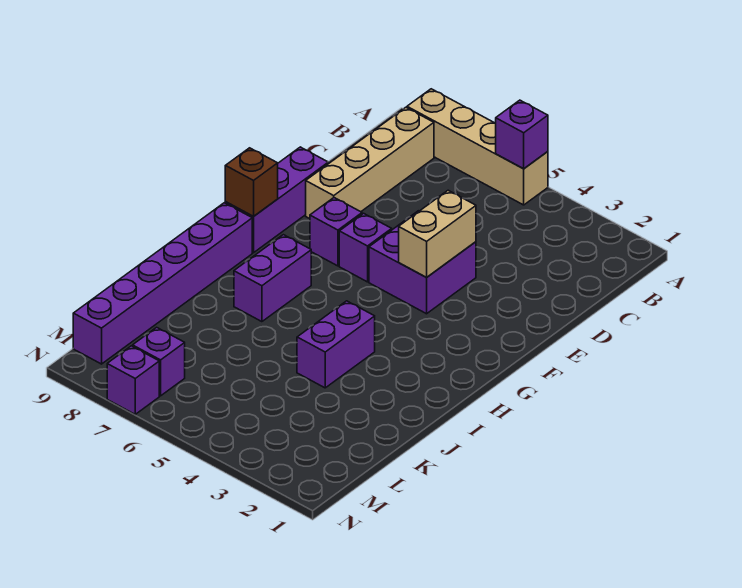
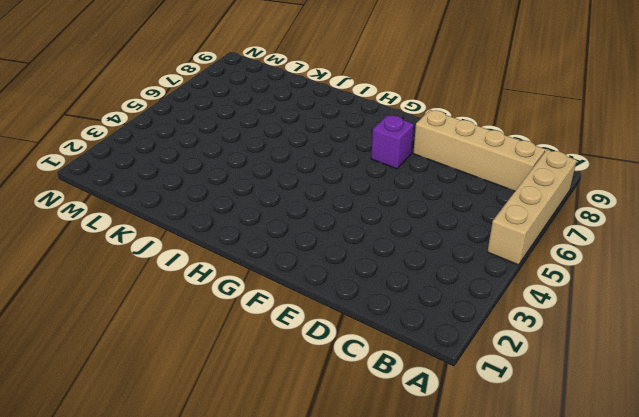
none -> purple brick E4:F5 level 1
none -> purple brick E9:G9 level 1
none -> purple brick F6 level 1

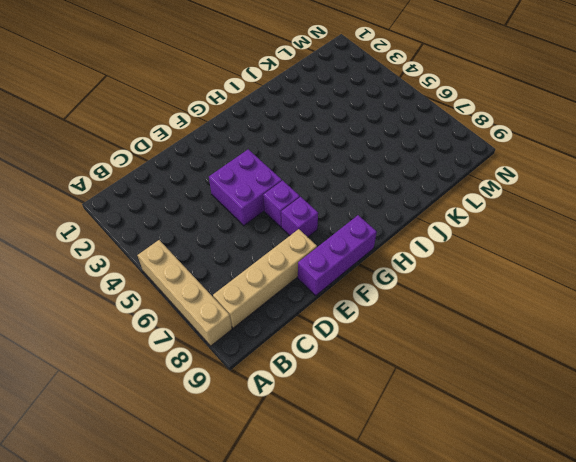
none -> purple brick H7:I7 level 1
none -> purple brick H9:M9 level 1
none -> purple brick I4:J4 level 1

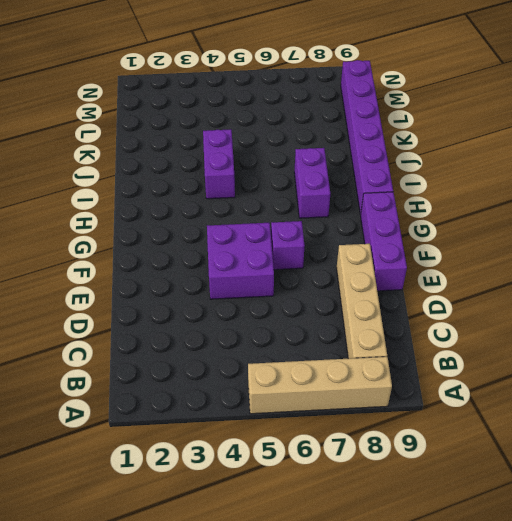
none -> purple brick F7 level 1
none -> purple brick M7 level 1
none -> purple brick N7 level 1

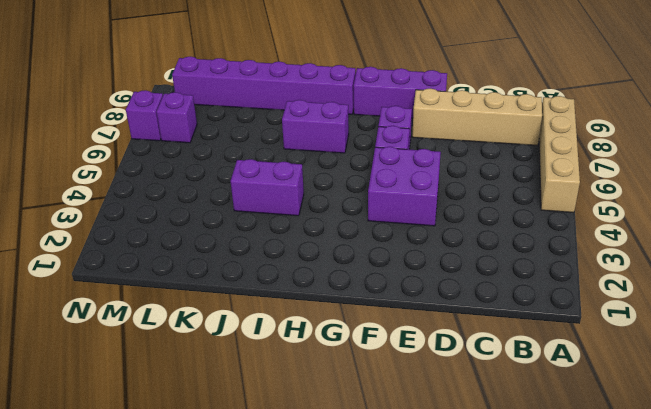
none -> purple brick A5 level 2
none -> tan brick E4:F4 level 2
none -> brown brick G9 level 2

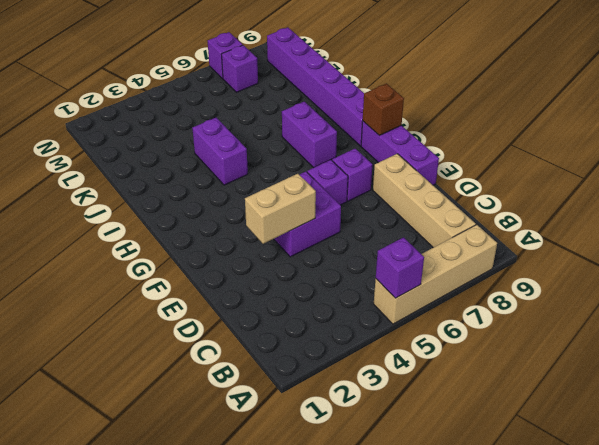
tan brick E3:E4 level 2 -> tan brick E4:F4 level 2

